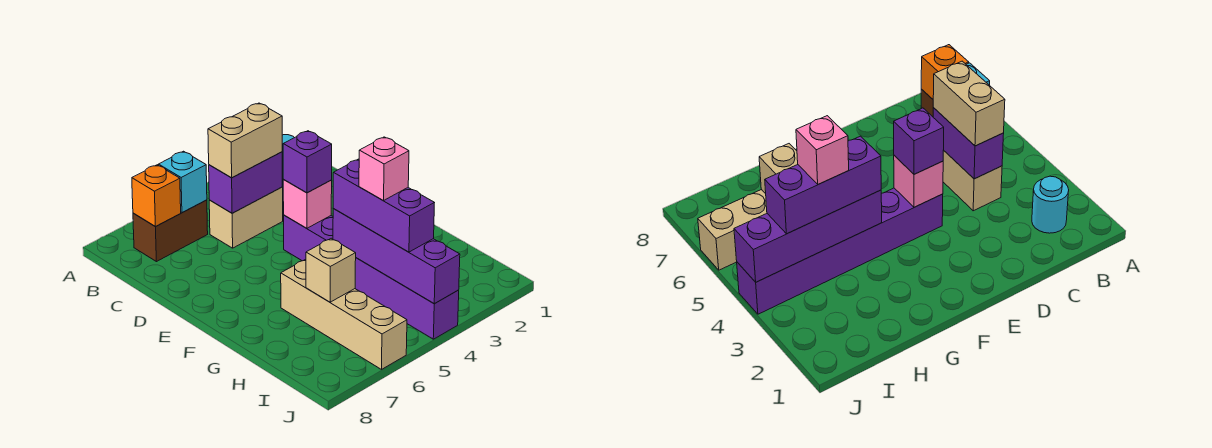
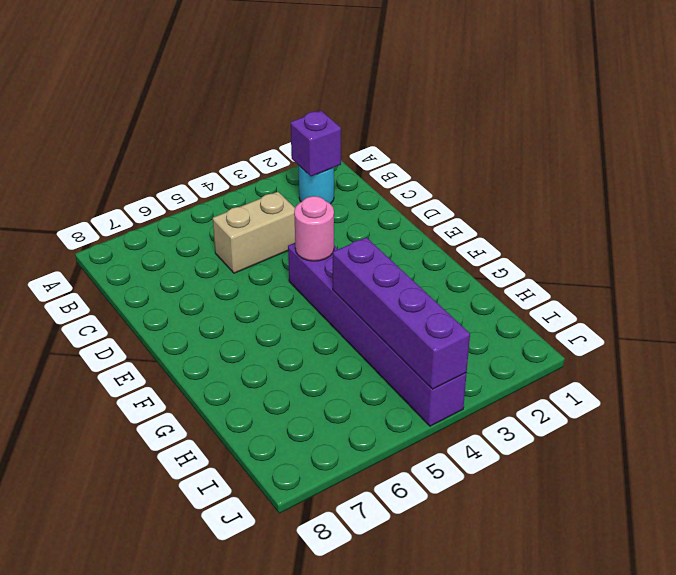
purple brick B2 level 2 -> purple brick E4 level 3
pink round brick E4 level 2 -> pink brick E4 level 2
none -> brown brick B6:B7 level 1
none -> tan brick G6:J6 level 1
none -> cyan brick B6 level 2

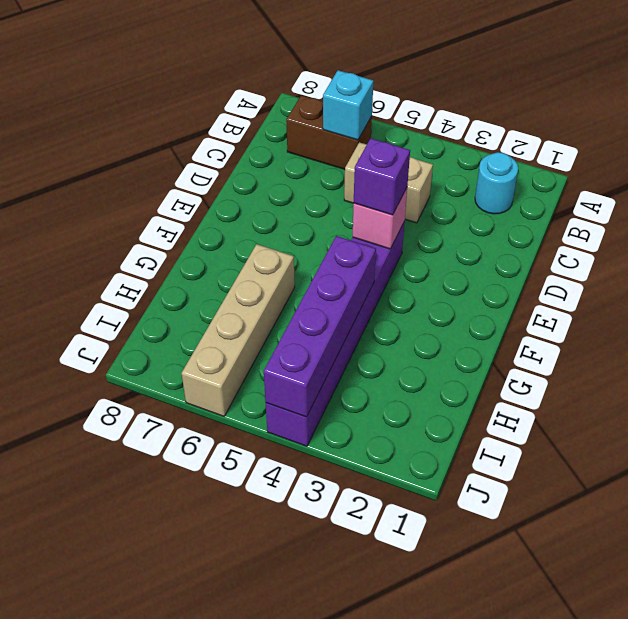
none -> orange brick B7 level 2
none -> purple brick C4:C5 level 2
none -> tan brick H6 level 2

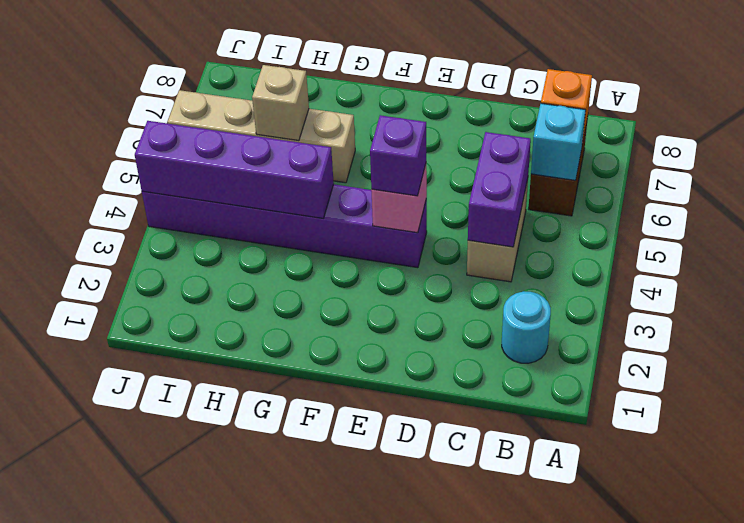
none -> tan brick C4:C5 level 3
none -> purple brick G4:I4 level 3
none -> pink brick H4 level 4

